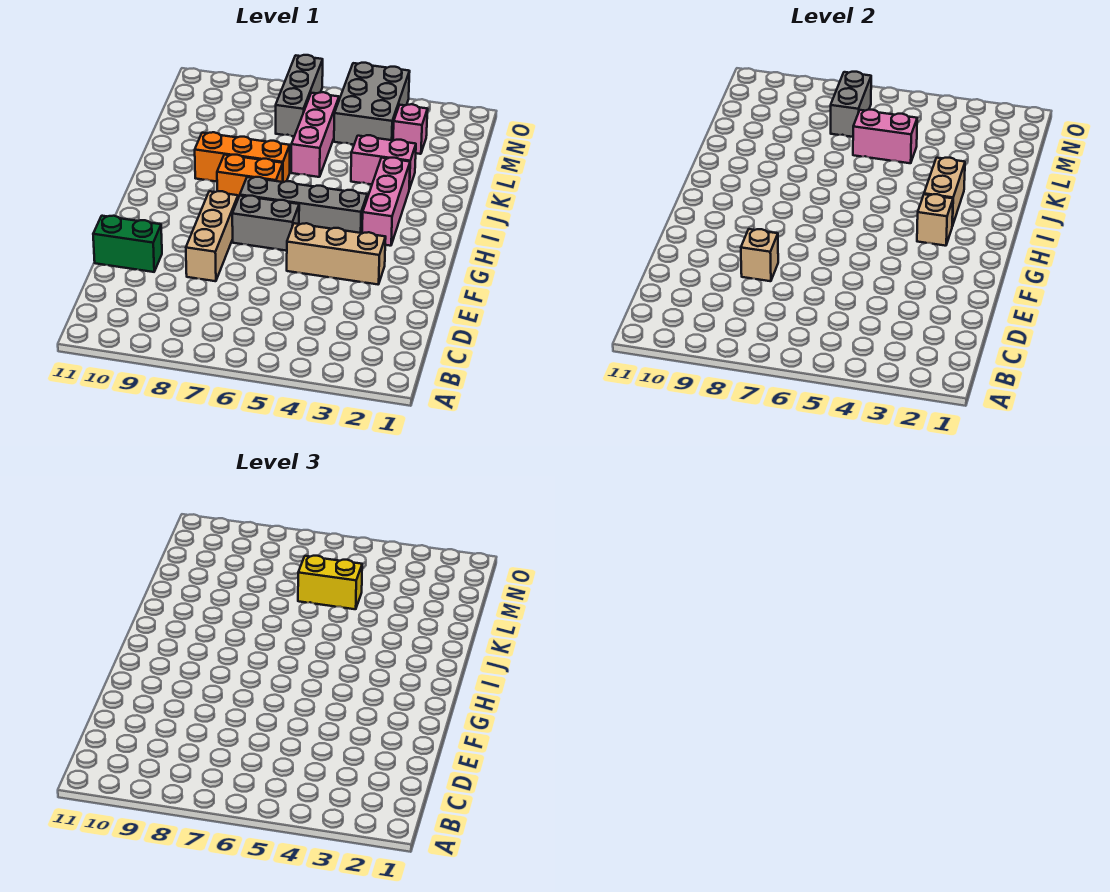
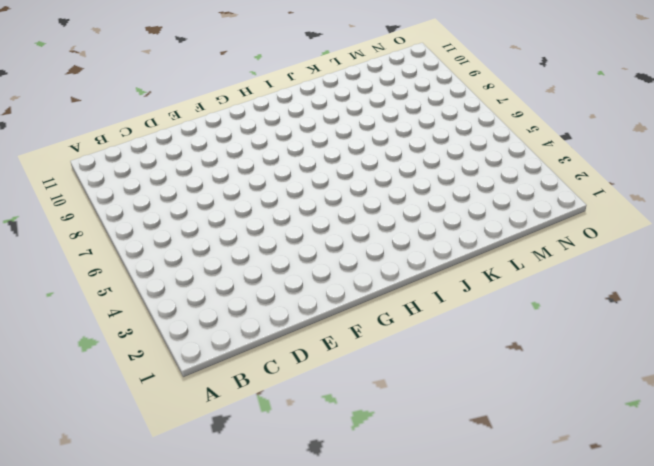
none -> tan brick E8:G8 level 1
none -> green brick E10:E11 level 1
none -> tan brick F3:F5 level 1

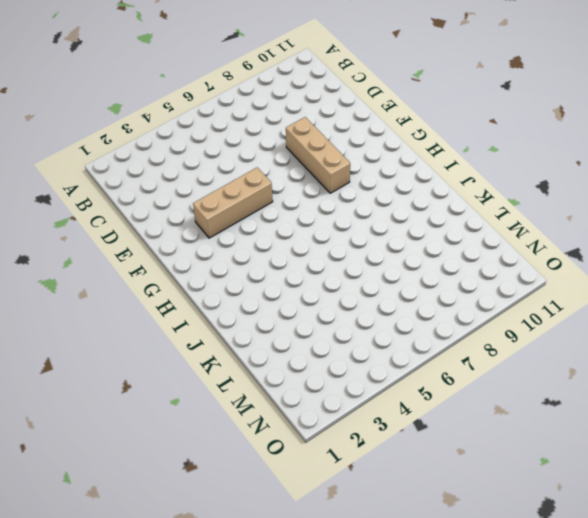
none -> green brick E10:E11 level 1
none -> grey brick G6:G7 level 1
none -> pink brick H3:J3 level 1

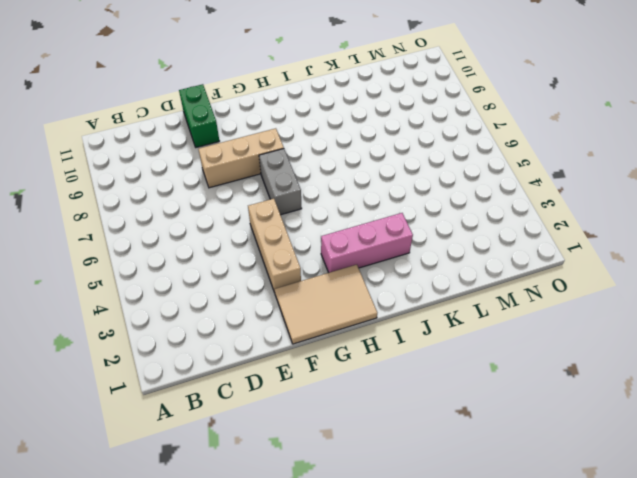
tan tile F1:H2 level 1 -> none
none -> grey brick H4:H7 level 1
none -> orange brick I7:I8 level 1
none -> orange brick J7:J9 level 1

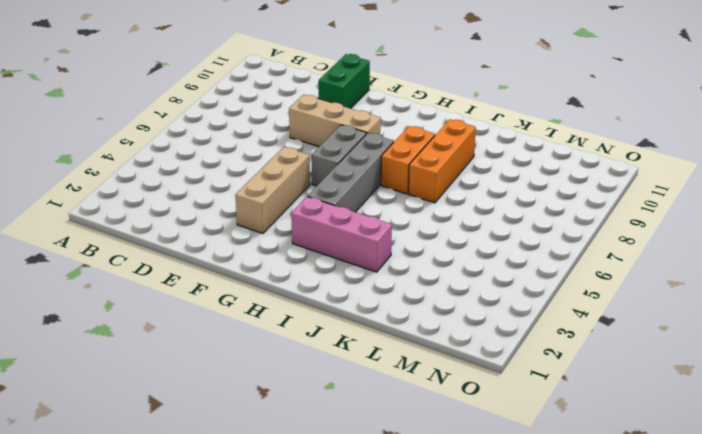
none -> pink brick K3:K4 level 1
none -> pink brick K6:M6 level 1
none -> pink brick M3 level 1

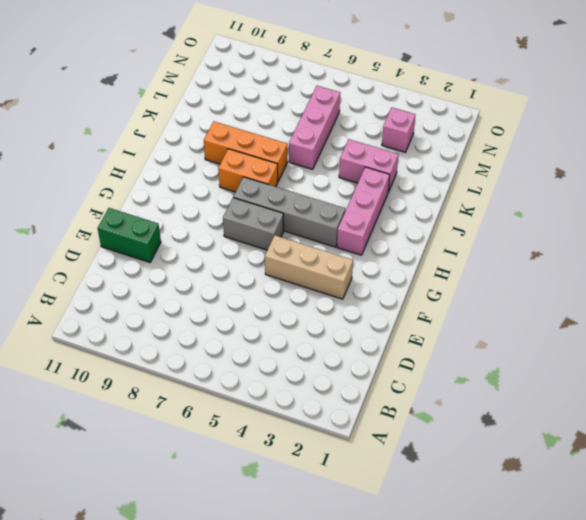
none -> tan brick E8:G8 level 1
none -> grey brick M4:O5 level 1
none -> grey brick M7:O7 level 1

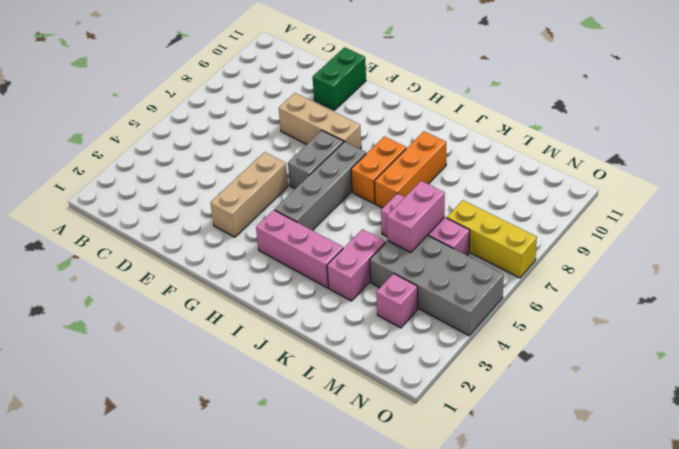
grey brick L4:O5 level 1 -> grey brick M4:O5 level 1
yellow brick M7:O7 level 1 -> grey brick M7:O7 level 1
none -> tan brick E8 level 2
none -> tan brick H3 level 2
none -> tan brick I3:J3 level 2

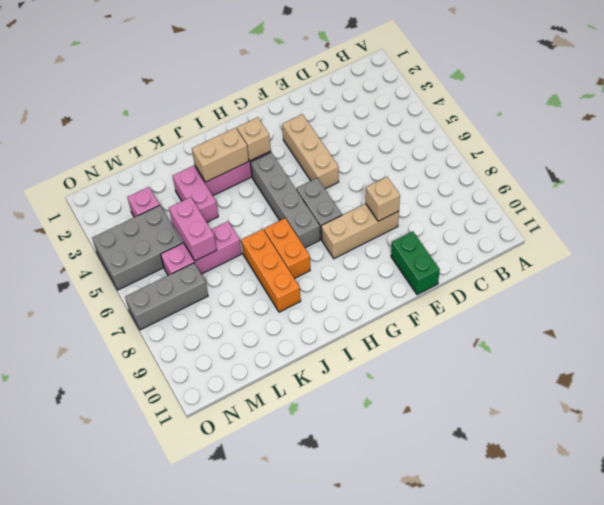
none -> grey brick M7:N7 level 2
none -> yellow brick L5:L6 level 3

